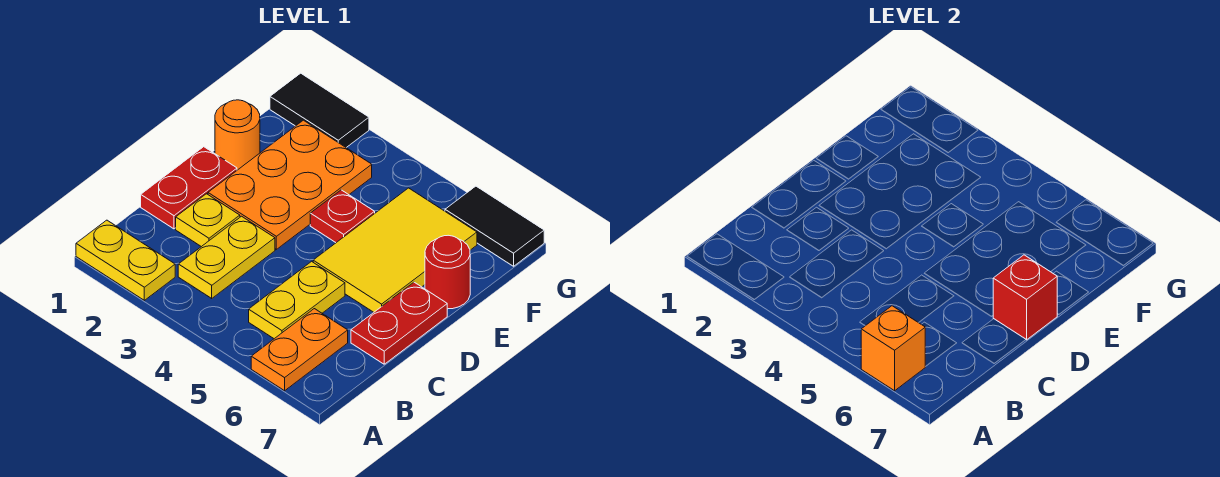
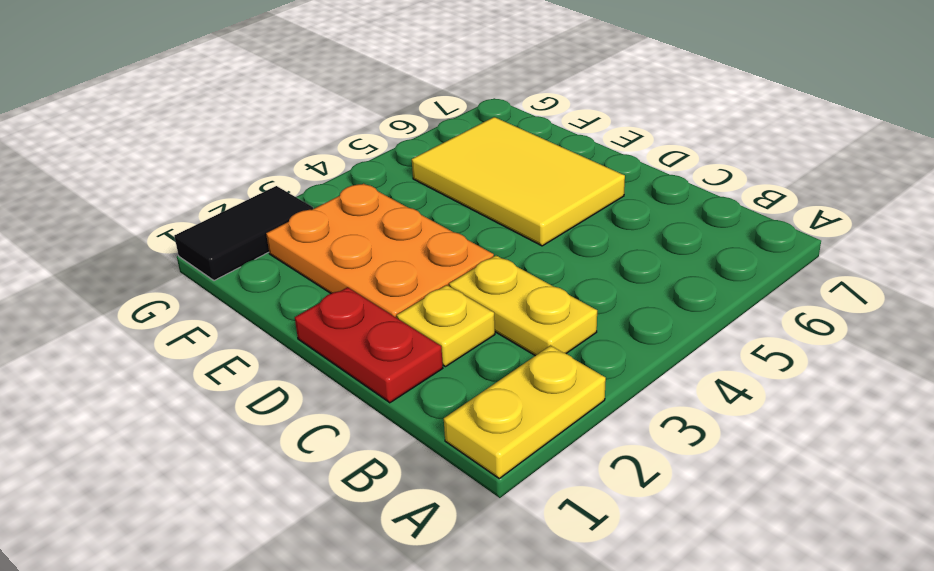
none -> orange plate A6:B6 level 1
none -> yellow plate B5:C5 level 1
none -> red plate C7:D7 level 1

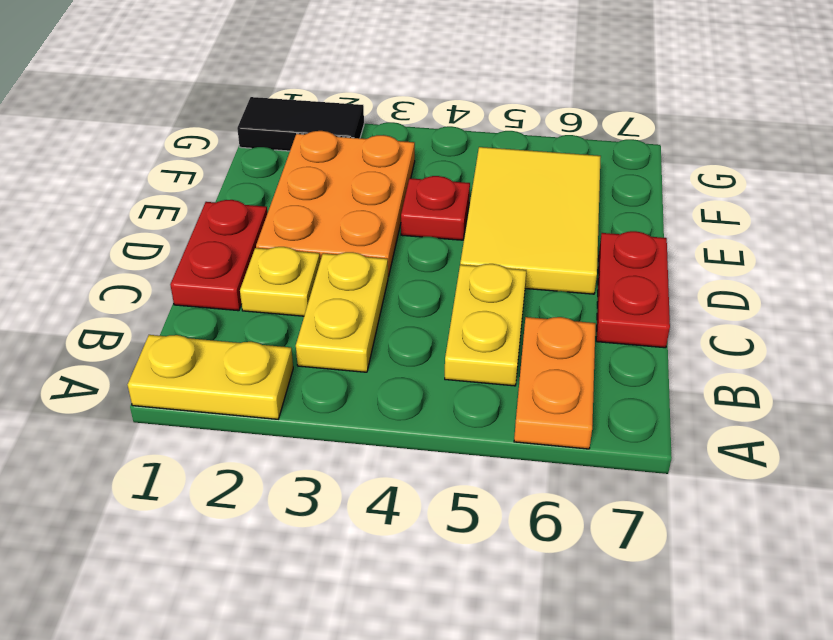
none -> orange round brick E1 level 1
none -> red round brick E7 level 1
none -> black tile G6:G7 level 1

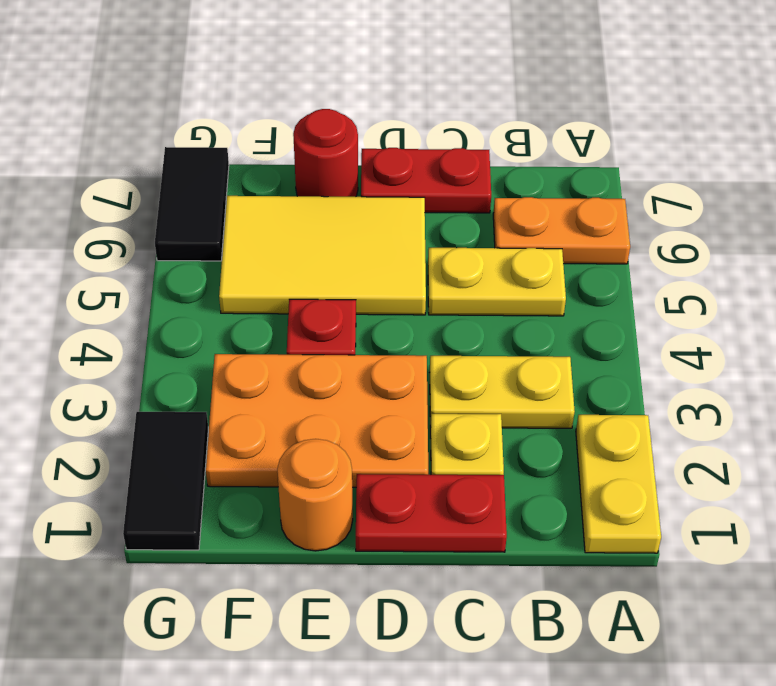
none -> orange brick A6 level 2
none -> red brick D7 level 2

